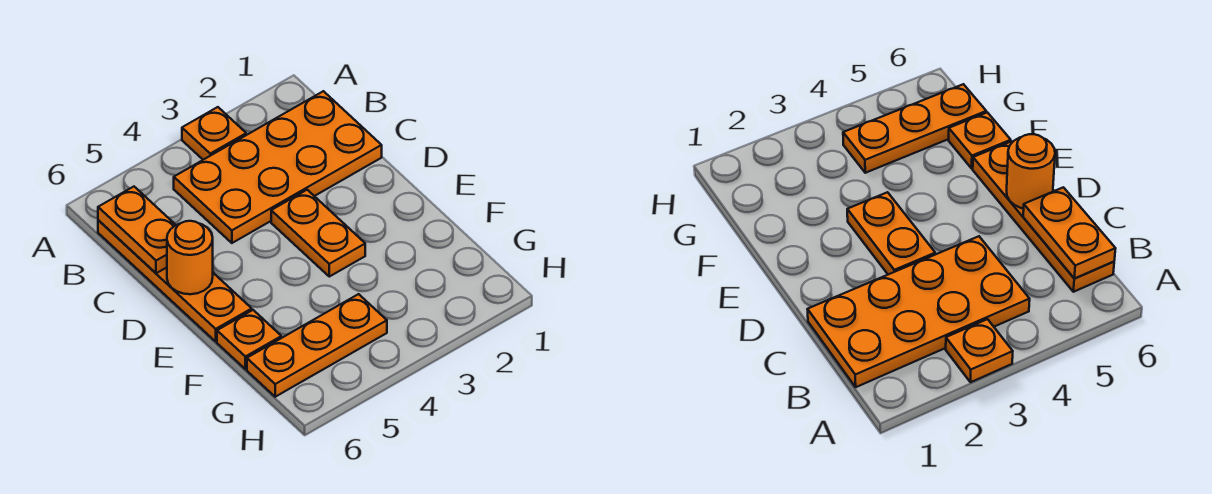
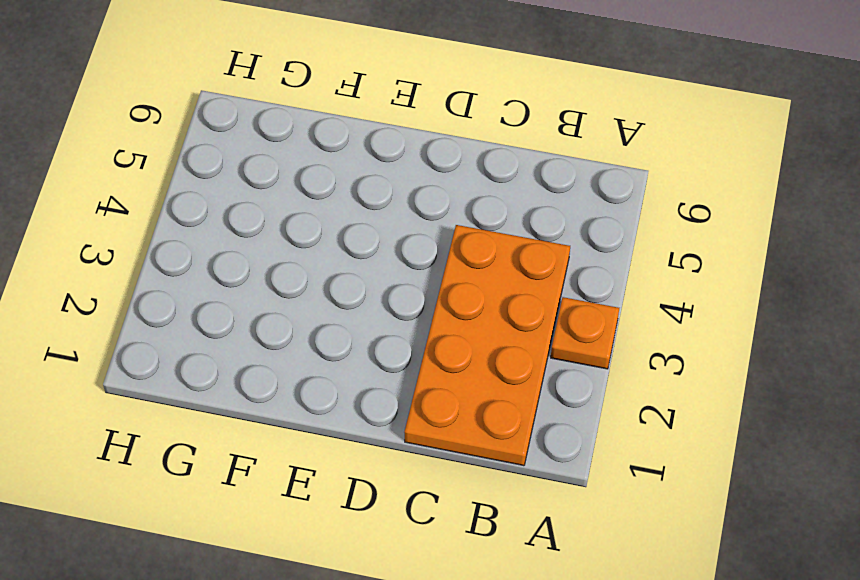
none -> orange plate B6:E6 level 1
none -> orange plate D3:E3 level 1

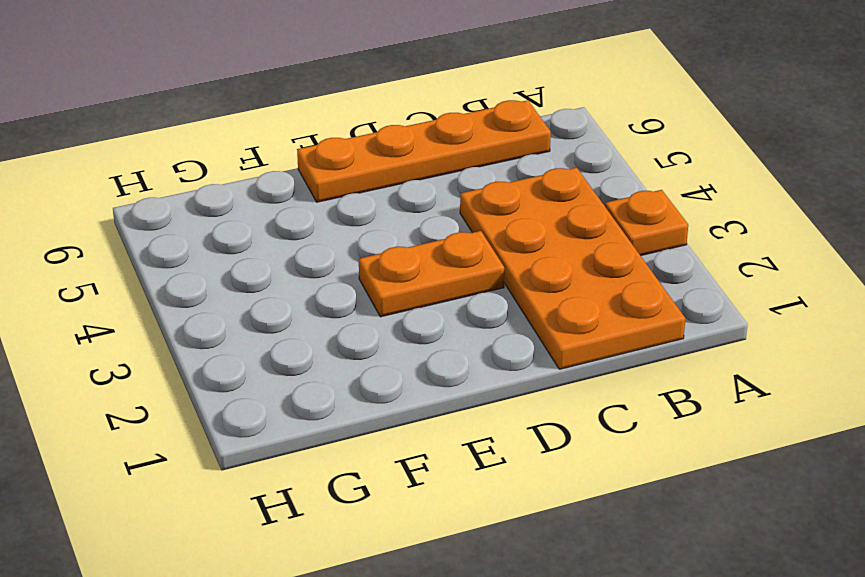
none -> orange plate F6 level 1
none -> orange plate G4:G6 level 1

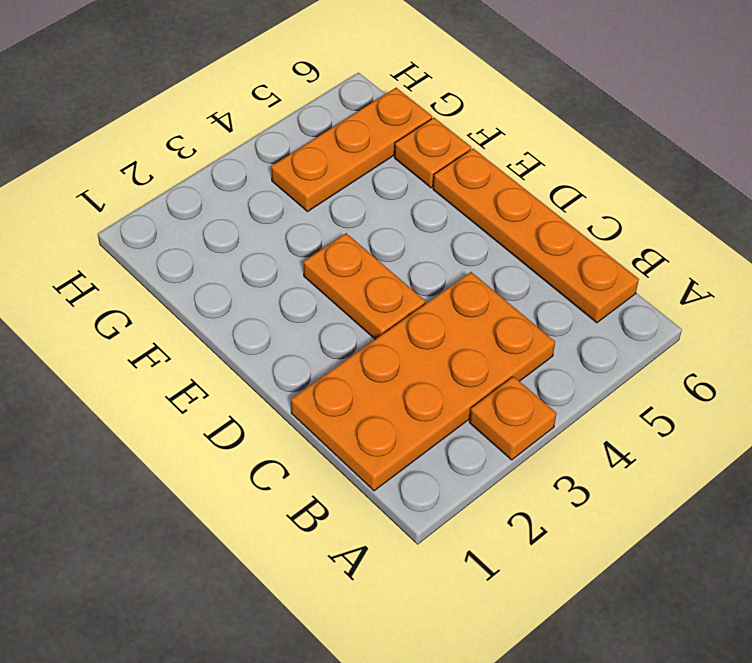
none -> orange plate B6:C6 level 2
none -> orange round brick D6 level 2

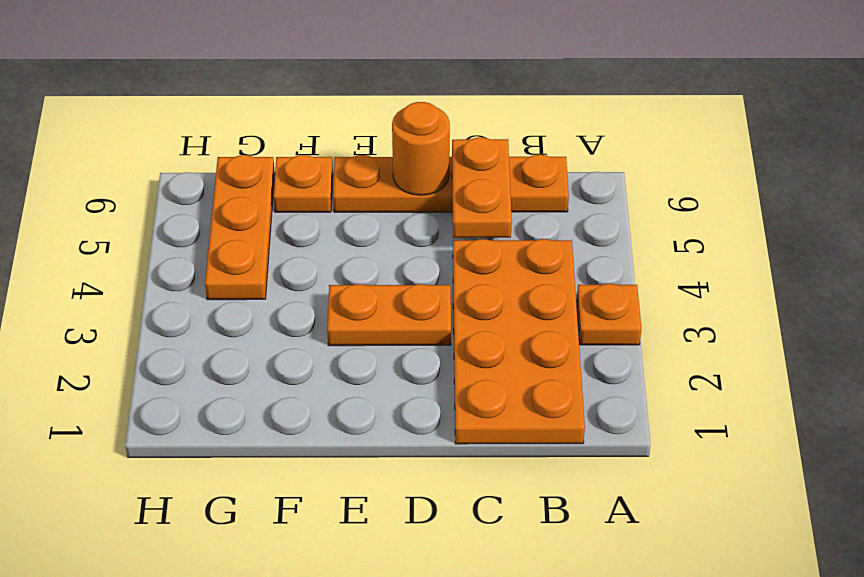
orange plate C5:C6 level 2 -> orange plate B6:C6 level 2

